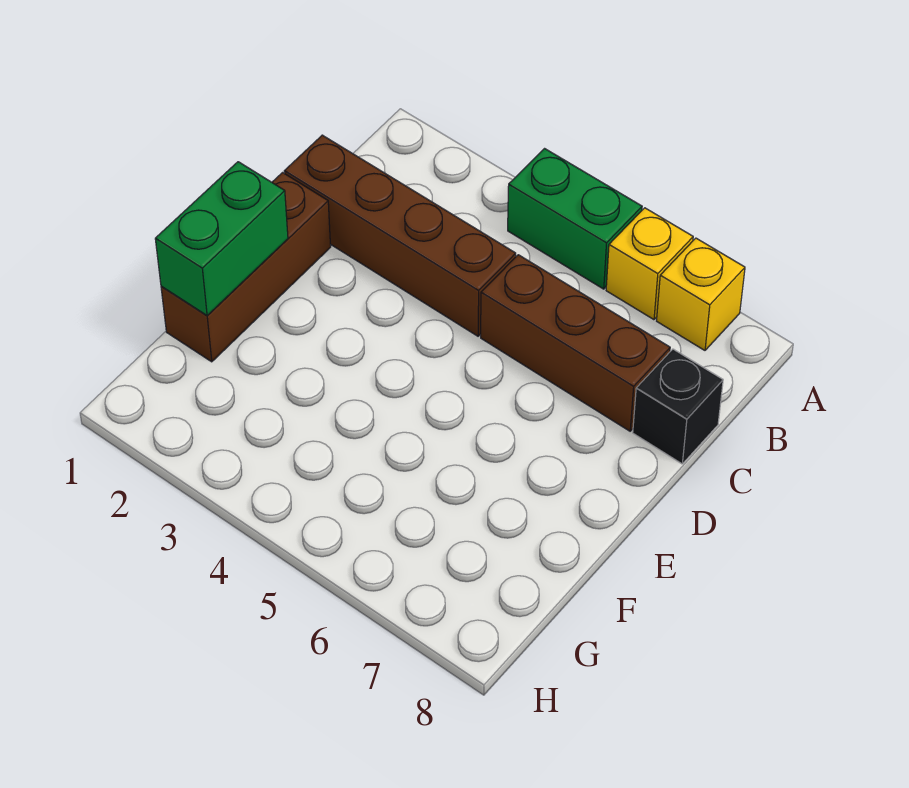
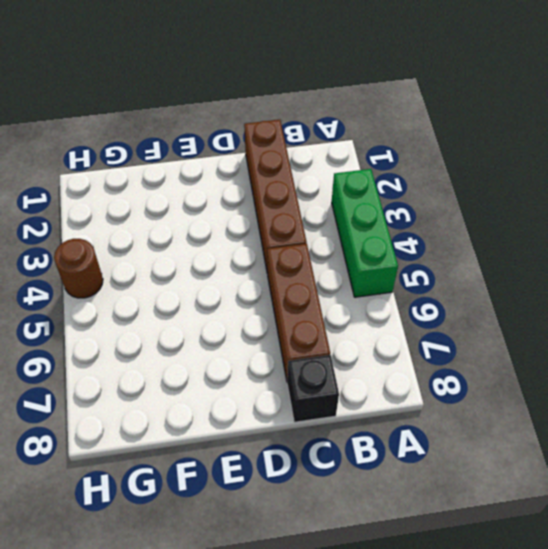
green brick A3:A5 level 1 -> green brick A4:A5 level 1
brown round brick H4 level 1 -> none
none -> yellow brick A6 level 1
none -> yellow brick A7 level 1

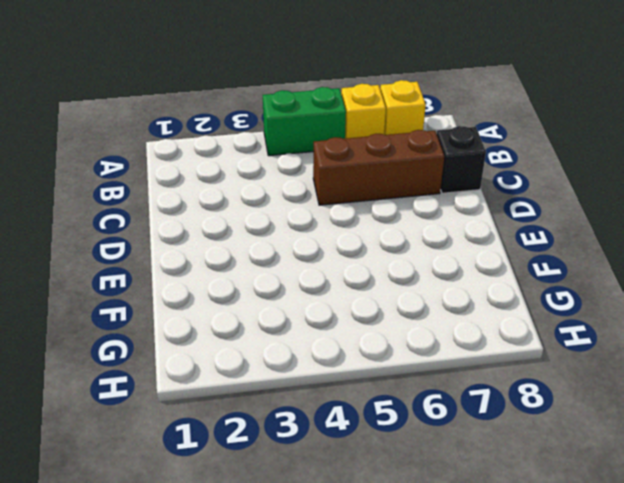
none -> brown brick C1:C4 level 1
none -> brown brick D1:F1 level 1

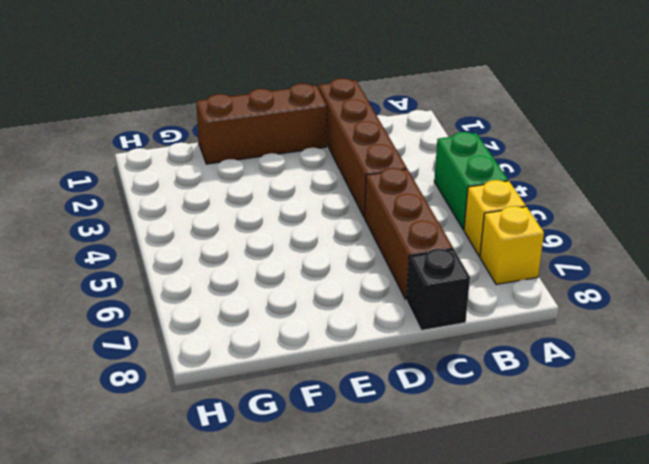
none -> green brick E1:F1 level 2

